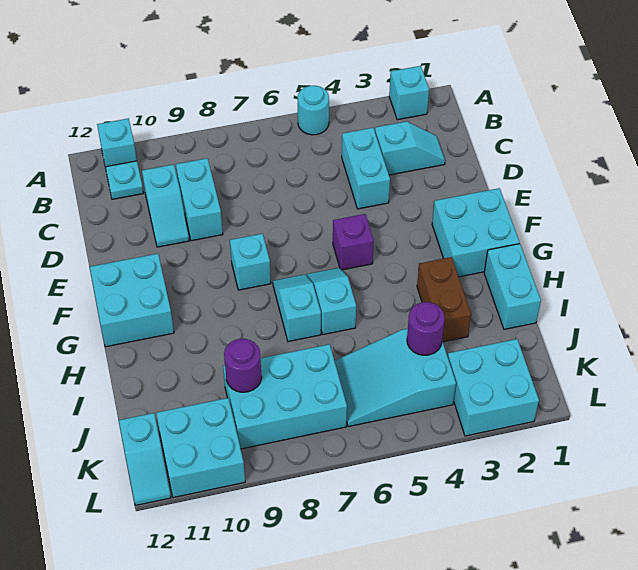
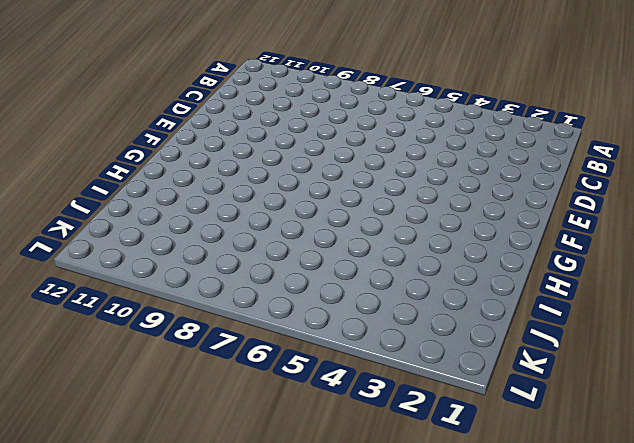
none -> cyan brick A2 level 1
none -> cyan round brick A5 level 1
none -> cyan brick A11 level 1

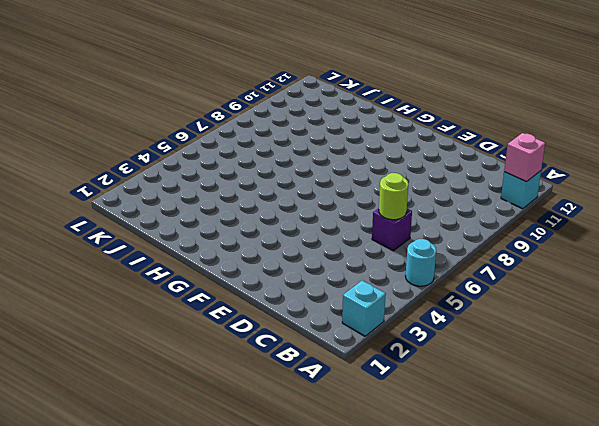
pink brick A11 level 2 -> none
purple brick C6 level 1 -> purple brick F5 level 1
lime round brick C6 level 2 -> none
none -> cyan plate B11 level 1
none -> cyan slope C2:C3 level 1 top 3
none -> cyan brick C4:D4 level 1

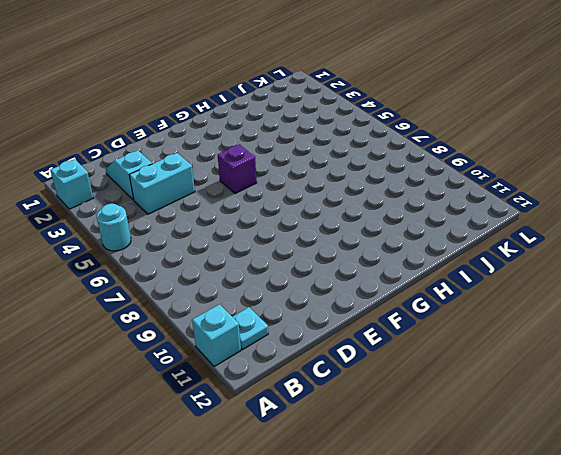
none -> cyan brick C9:D9 level 1
none -> cyan slope C10:D10 level 1 top C
none -> cyan brick F1:G2 level 1

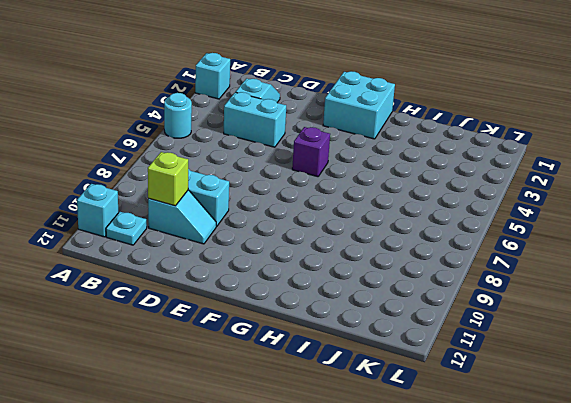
lime brick C10 level 2 -> none
none -> cyan brick F8 level 1
none -> cyan brick F11:G12 level 1
none -> cyan slope G6:H6 level 1 top H

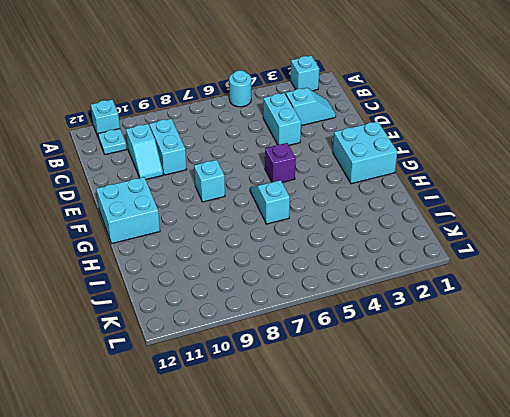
none -> cyan slope G7:H7 level 1 top H
none -> cyan brick H1:I1 level 1
none -> brown brick H3:I3 level 1

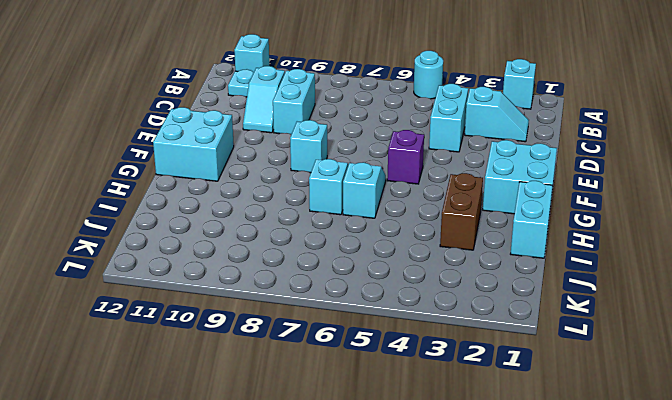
none -> cyan slope J4:K6 level 1 top 4
none -> cyan brick J7:K9 level 1
none -> cyan brick K2:L3 level 1

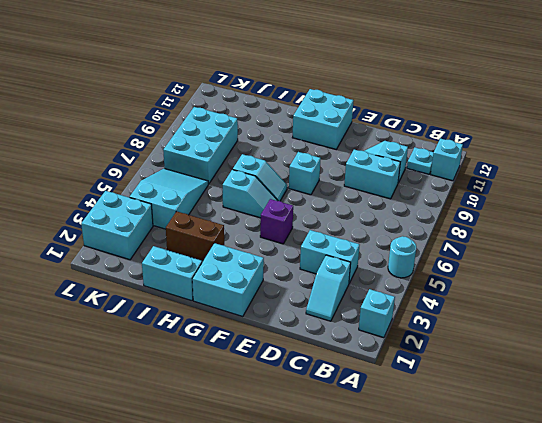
none -> cyan brick K10:L11 level 1
none -> cyan slope K12:L12 level 1 top K
none -> purple round brick J4 level 2

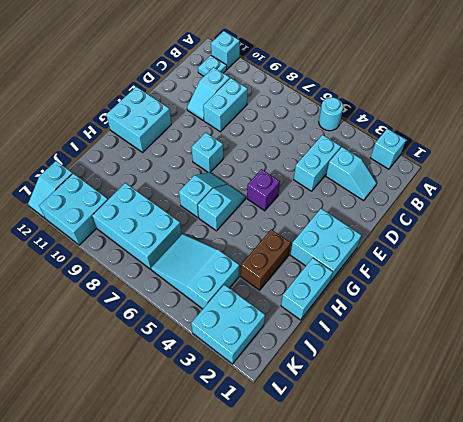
none -> purple round brick J4 level 2
none -> purple round brick J9 level 2

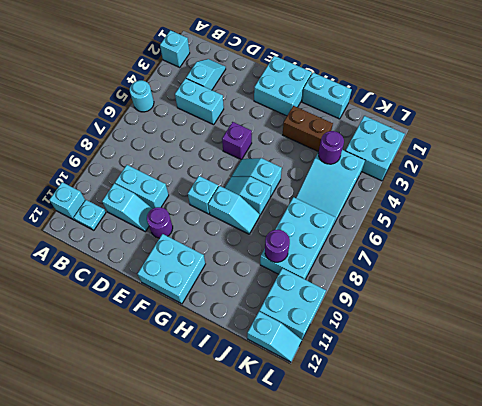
purple round brick E10 level 1 -> none
cyan slope G8:H8 level 1 top G -> none

